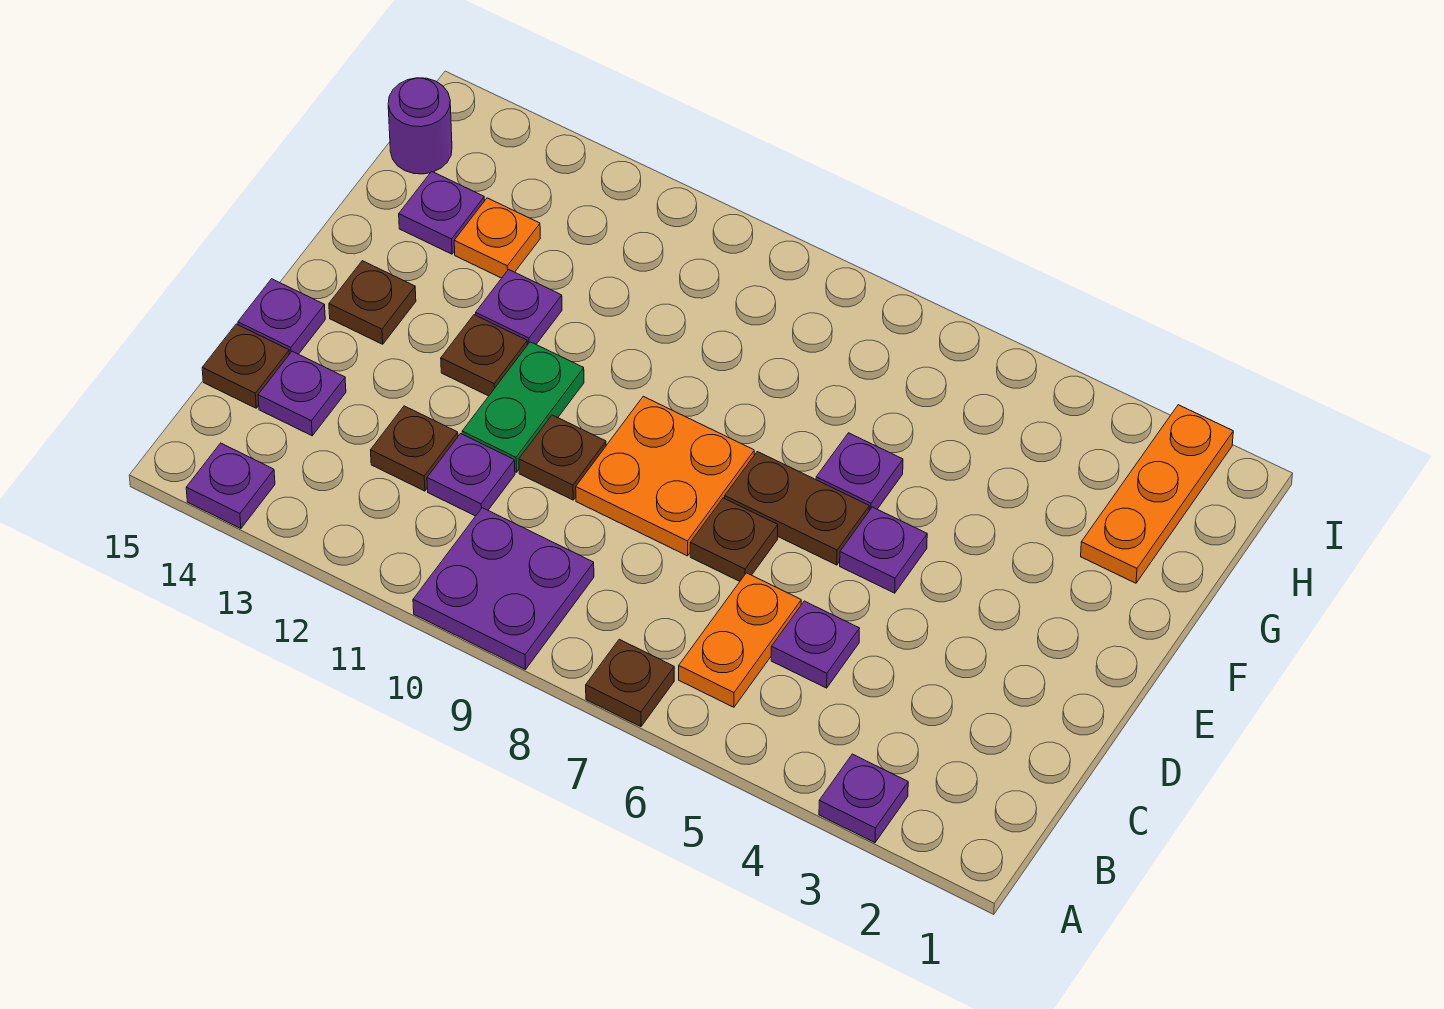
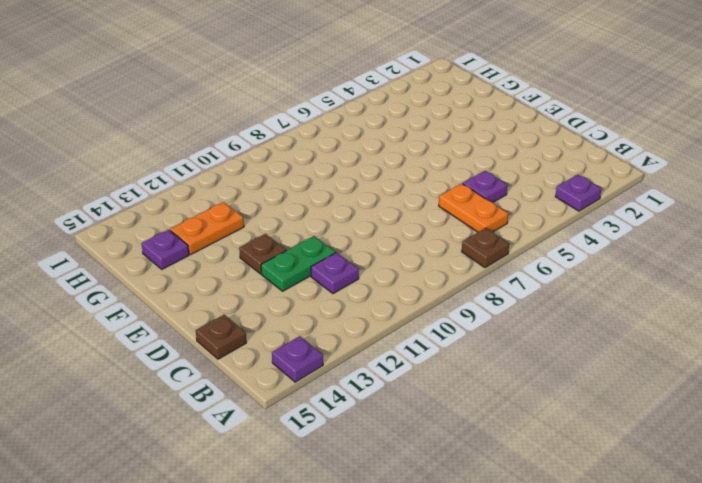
green plate D11:D12 level 1 -> green plate D11:E11 level 1
orange plate G12:G13 level 1 -> orange plate G13 level 1
none -> purple plate A9:B10 level 1
none -> brown plate C12 level 1
none -> purple plate C14 level 1

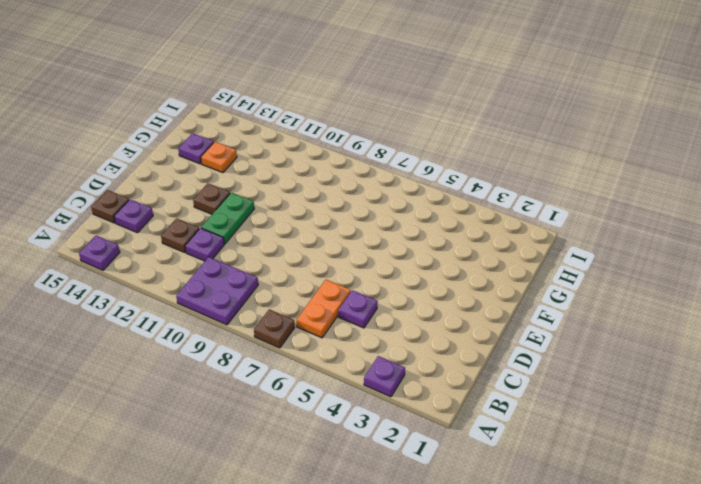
none -> brown plate D7 level 1
none -> orange plate D8:E9 level 1
none -> brown plate D10 level 1

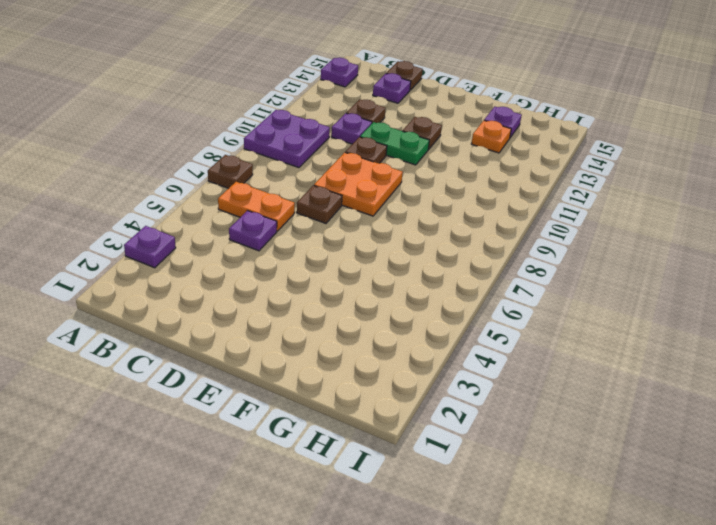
none -> purple plate D15 level 1
none -> purple plate E5 level 1
none -> brown plate E6:E7 level 1

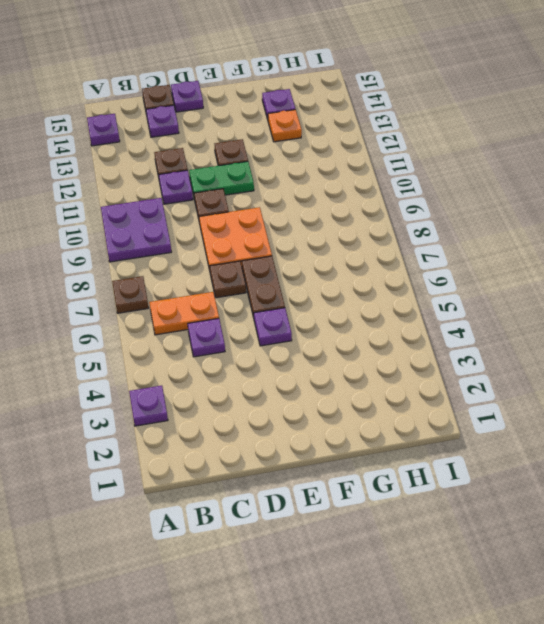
none -> brown plate E14 level 1
none -> purple plate F6 level 1
none -> purple plate F12 level 1

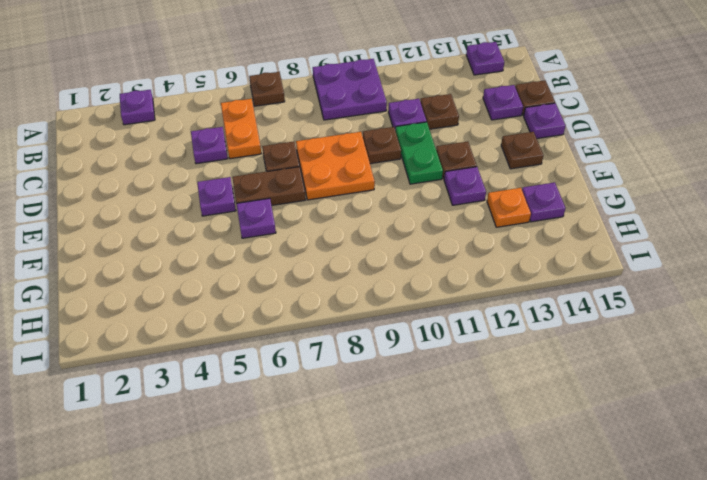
none -> orange plate G2:I2 level 1
none -> purple round brick H15 level 1

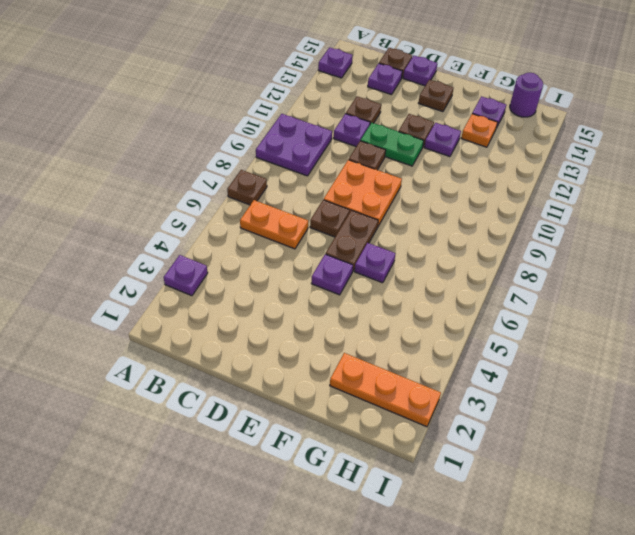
none -> purple plate C5 level 1

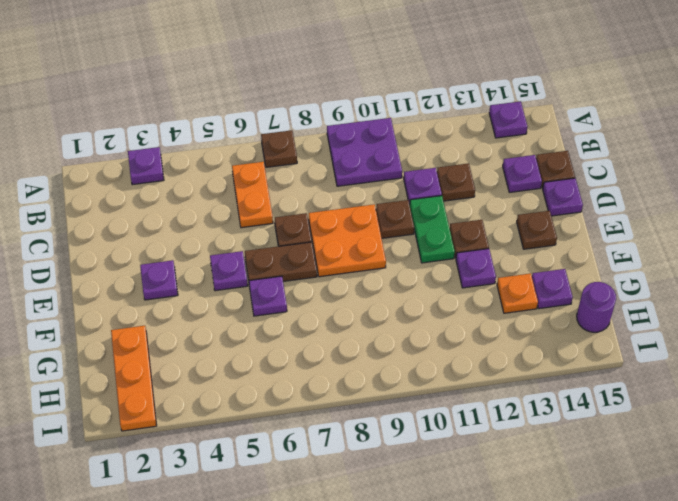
purple plate E3 level 1 -> purple plate C5 level 1

